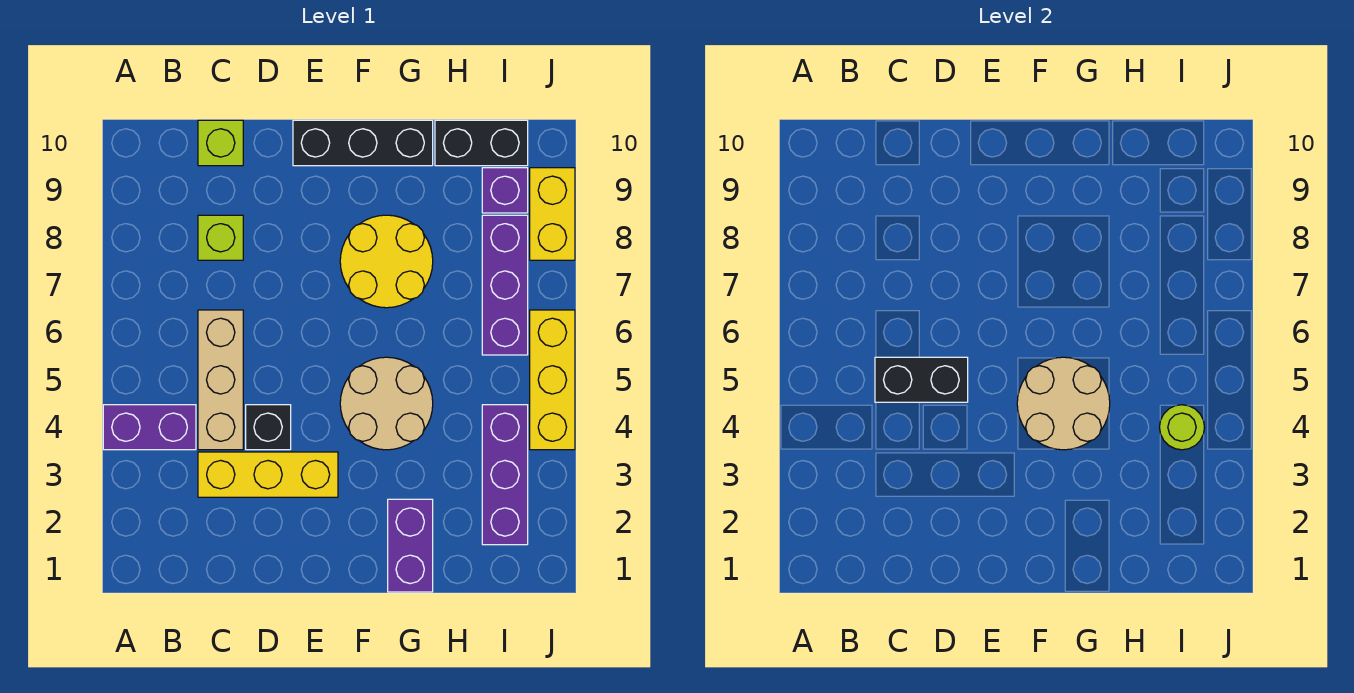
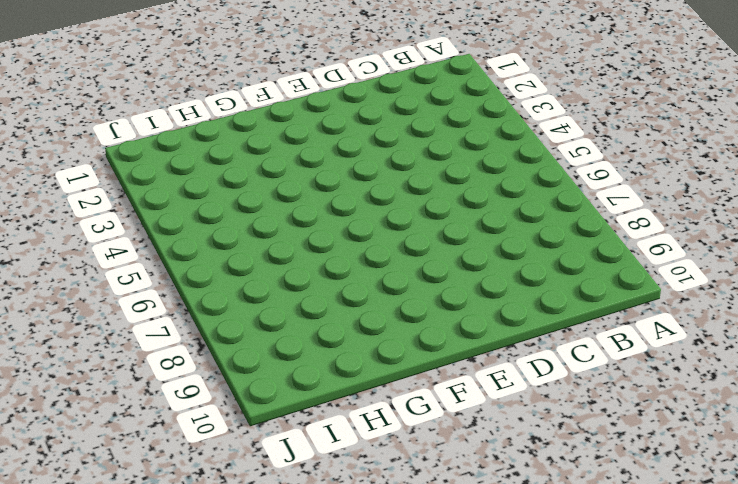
none -> purple brick A4:B4 level 1
none -> yellow brick C3:E3 level 1
none -> tan brick C4:C6 level 1

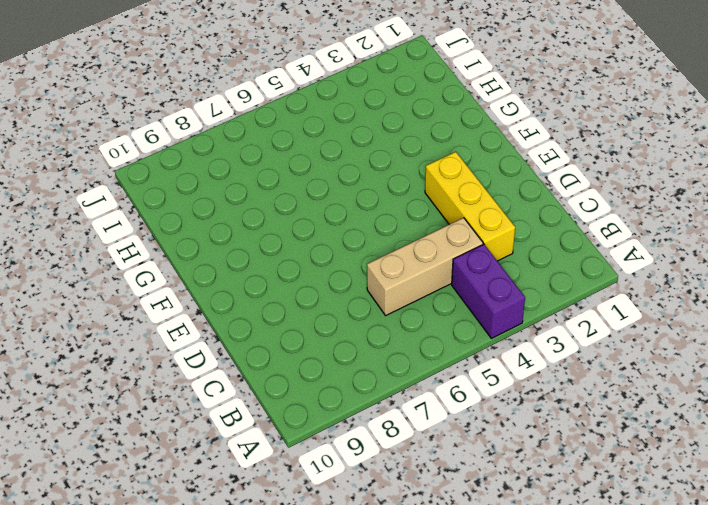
none -> lime brick C8 level 1
none -> lime brick C10 level 1
none -> black brick D4 level 1

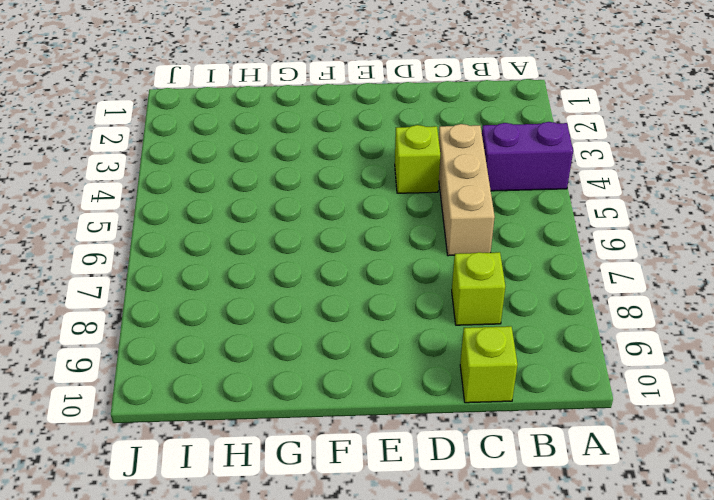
lime brick D4 level 1 -> black brick D4 level 1
none -> yellow brick C3:E3 level 1
none -> black brick E10:G10 level 1
none -> tan round brick F4:G5 level 1

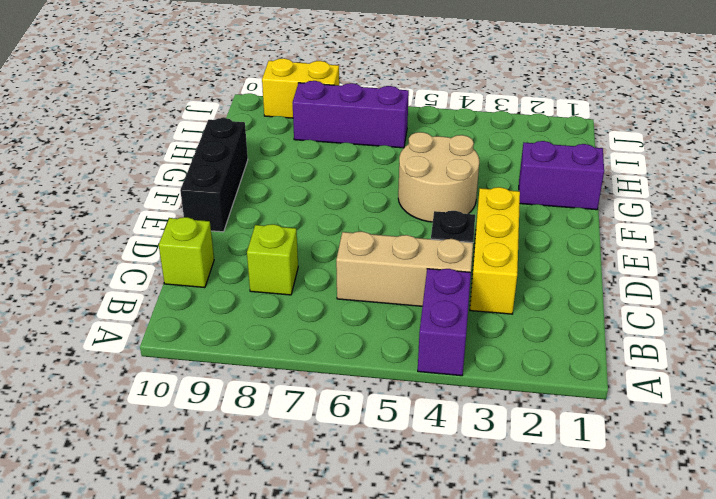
none -> yellow round brick F7:G8 level 1
none -> black brick H10:I10 level 1
none -> purple brick I2:I4 level 1

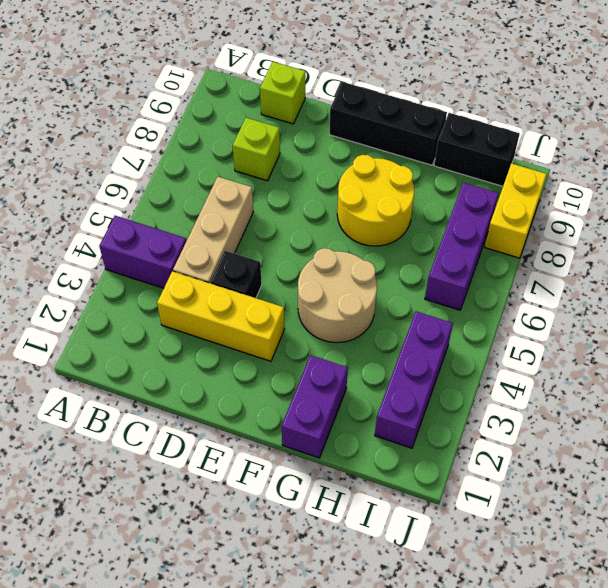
none -> purple brick I9 level 1
none -> yellow brick J4:J6 level 1
none -> black brick C5:D5 level 2

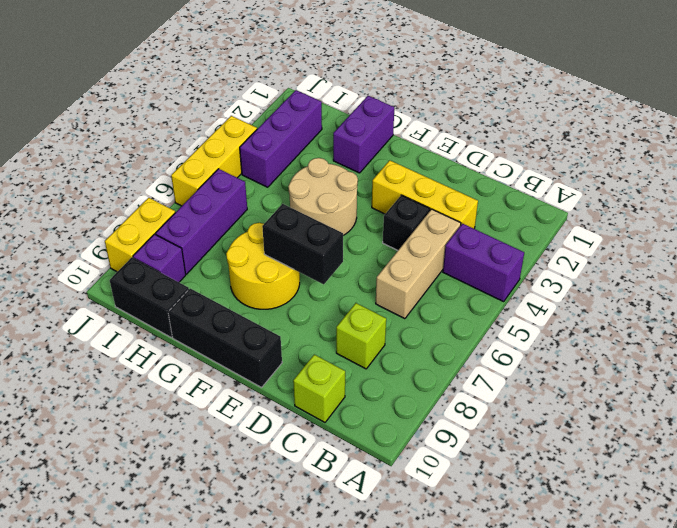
black brick E7:F7 level 2 -> black brick C5:D5 level 2
none -> tan round brick F4:G5 level 2
none -> lime round brick I4 level 2

